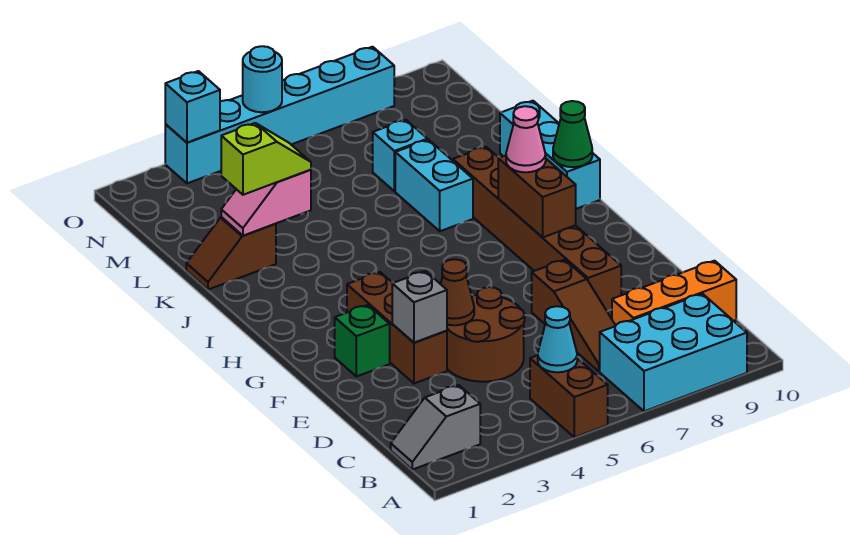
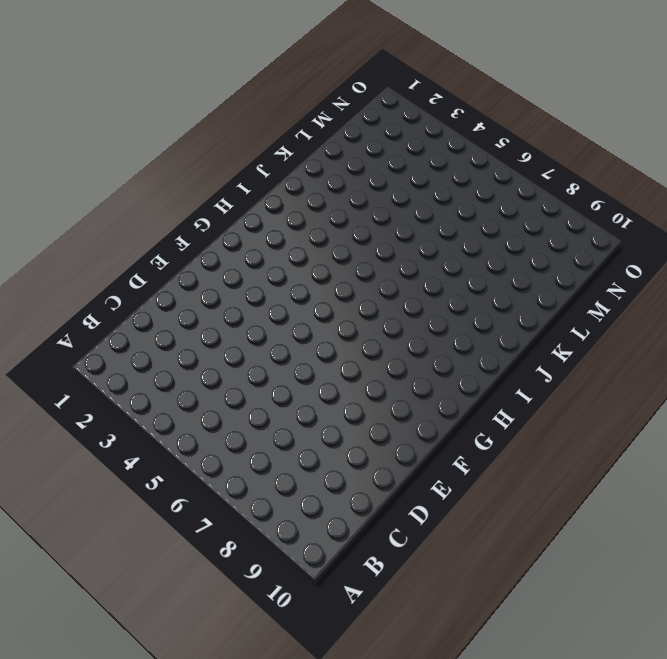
none -> brown brick A5:B5 level 1
none -> cyan brick A7:B9 level 1
none -> grey slope B1:B2 level 1 top 2

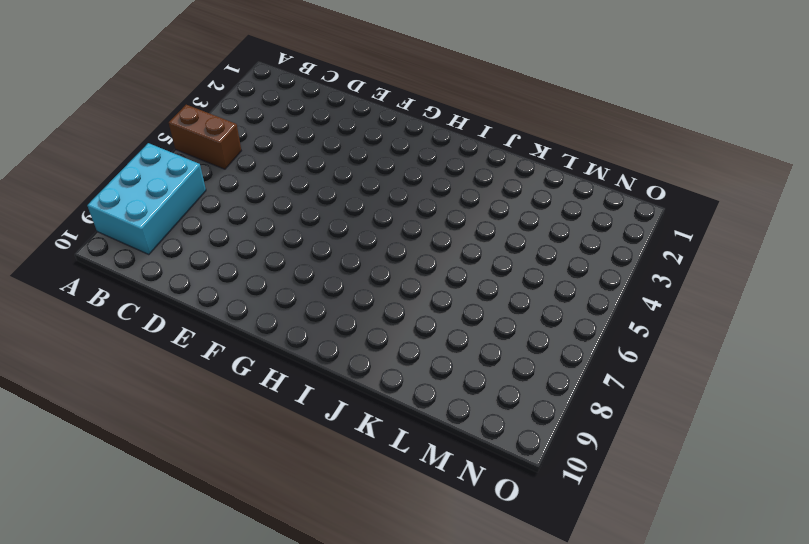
none -> grey slope B1:B2 level 1 top 2
none -> brown slope C7:E7 level 1 top E
none -> orange brick C8:C10 level 1

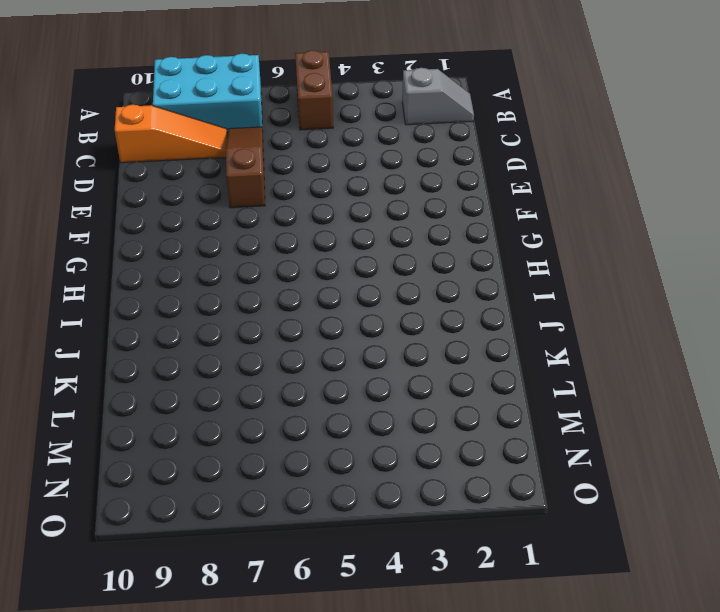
orange slope C8:C10 level 1 top 10 -> orange brick C8:C10 level 1
none -> brown round brick D4:E5 level 1
none -> brown brick E3:G3 level 1
none -> brown brick E8:J8 level 1

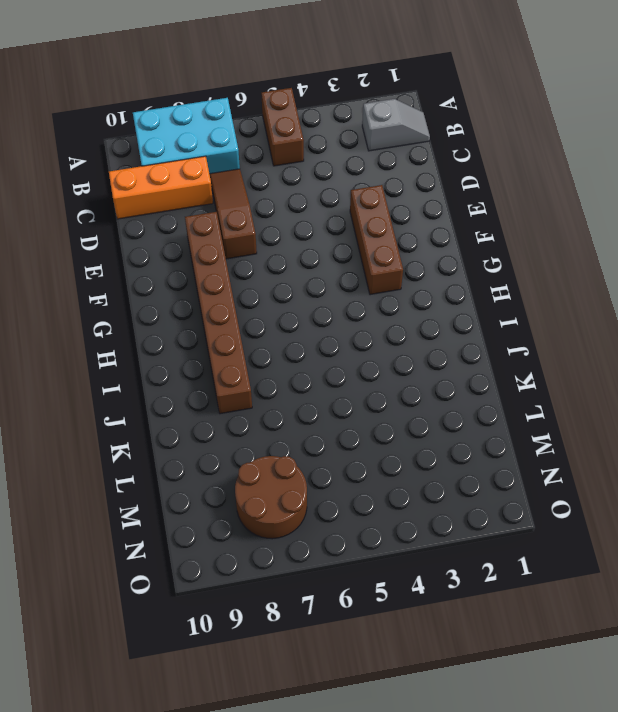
brown round brick M7:N8 level 1 -> brown round brick D4:E5 level 1
none -> green brick F2 level 1
none -> cyan brick I10:K10 level 1
none -> cyan brick J7:K7 level 1

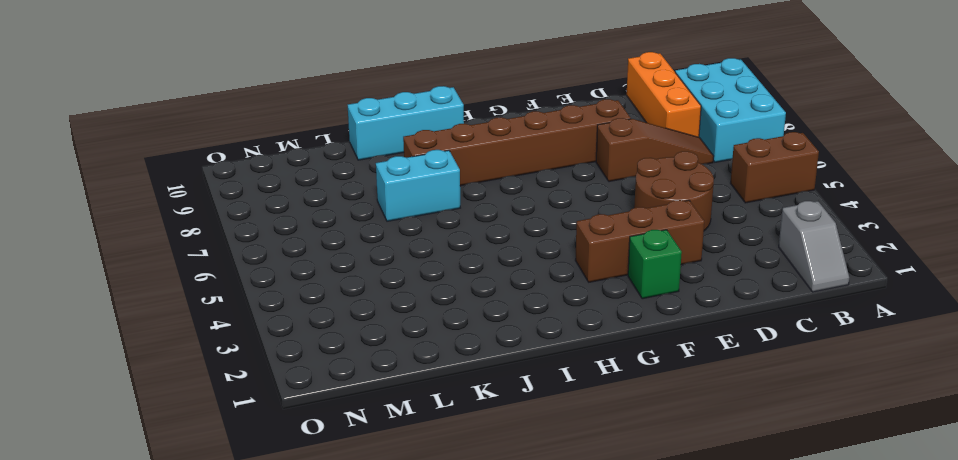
none -> brown slope K1:K2 level 1 top 2
none -> cyan brick L7 level 1
none -> cyan brick O3:O8 level 1

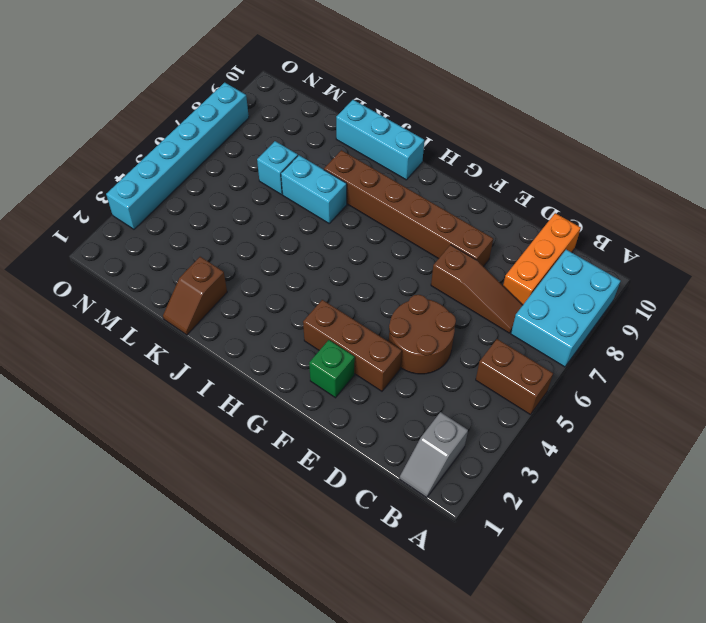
none -> cyan cone B5 level 2
none -> grey brick E3 level 2
none -> brown cone E4 level 2

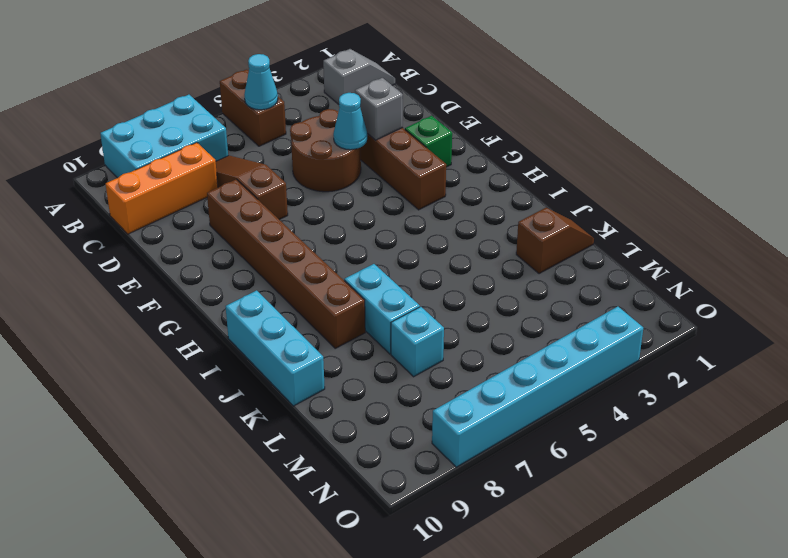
cyan cone E4 level 2 -> brown cone E4 level 2
none -> brown brick G8:H8 level 2
none -> green cone I10 level 2
none -> pink slope K2:K3 level 2 top 3

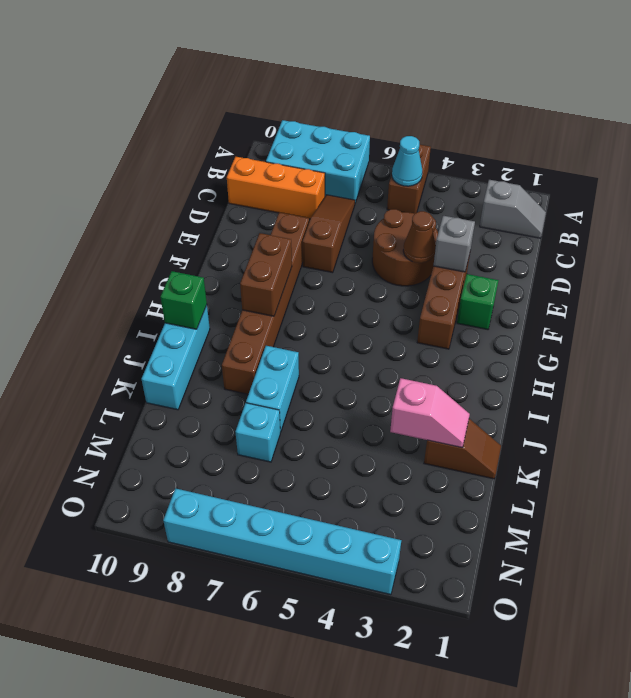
green brick I10 level 2 -> green cone I10 level 2
none -> cyan brick O3 level 2
none -> cyan round brick O5 level 2
none -> pink cone H8 level 3

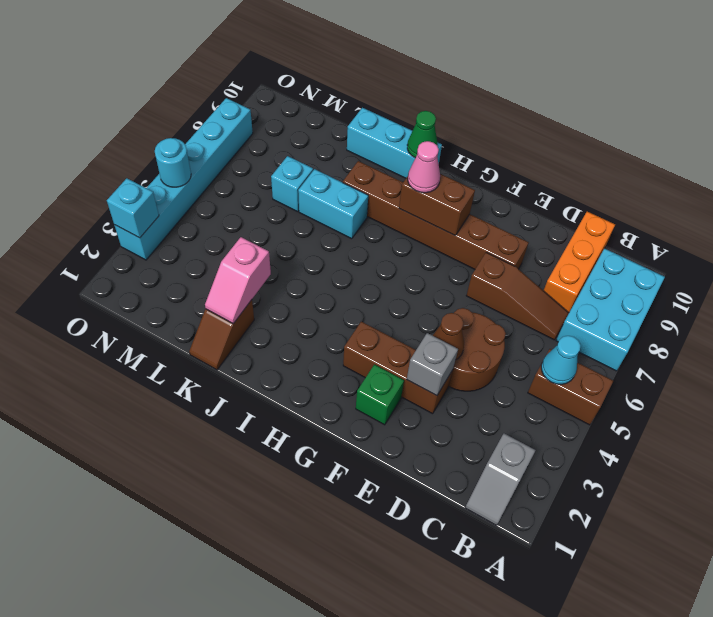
none -> lime slope K2:K3 level 3 top 2

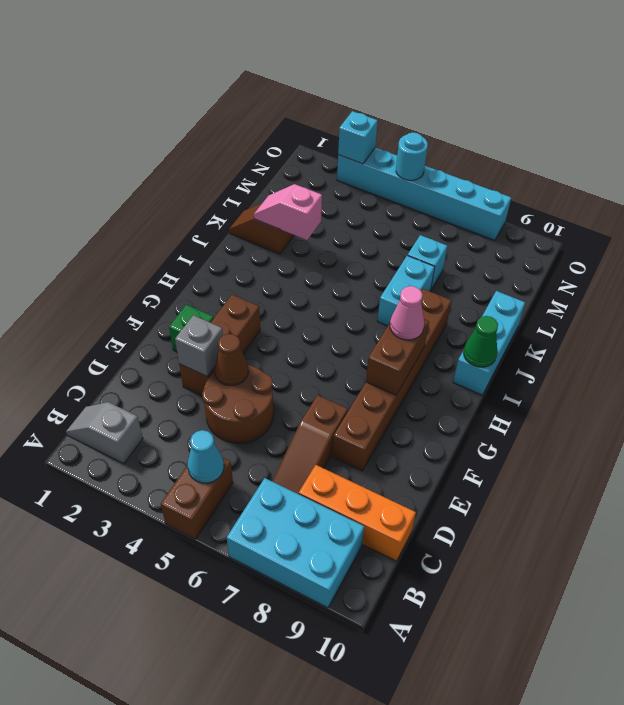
none -> lime slope K2:K3 level 3 top 2

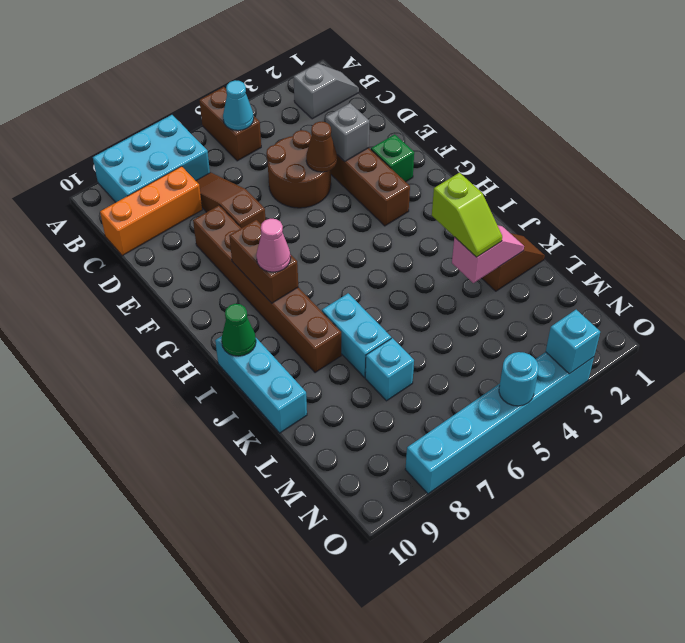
lime slope J3:K3 level 3 top J -> lime slope K2:K3 level 3 top 2

